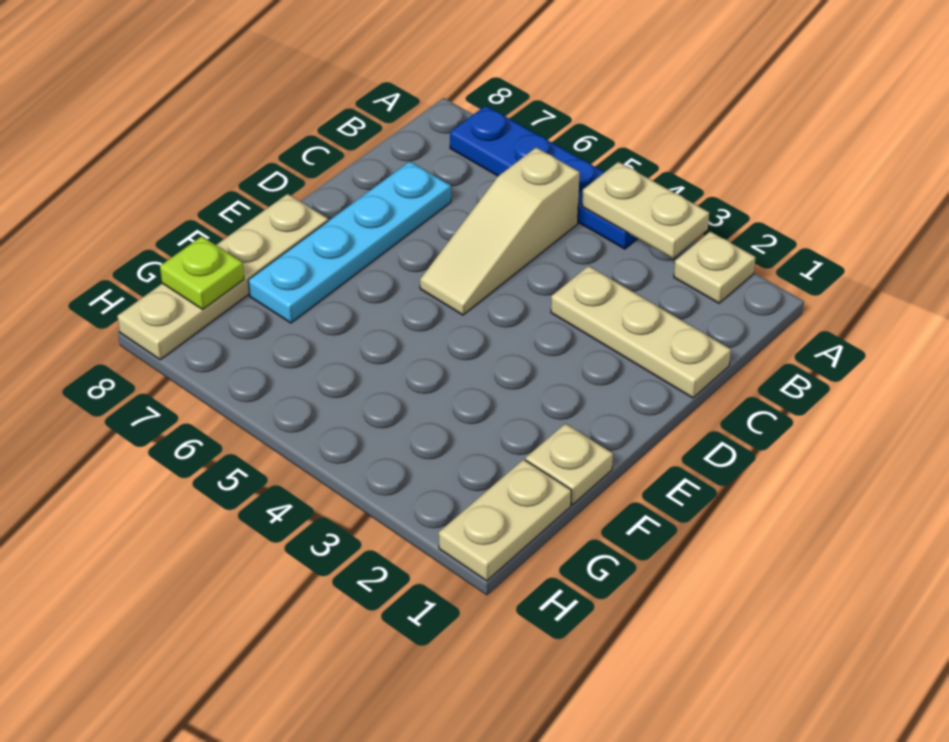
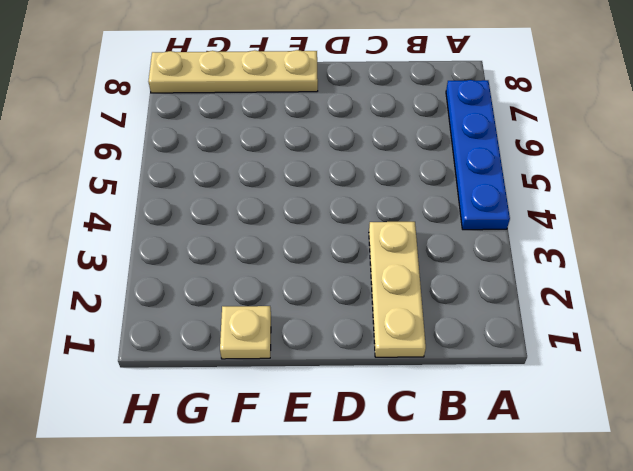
none -> tan plate A2 level 1
none -> tan slope B5:D5 level 1 top B

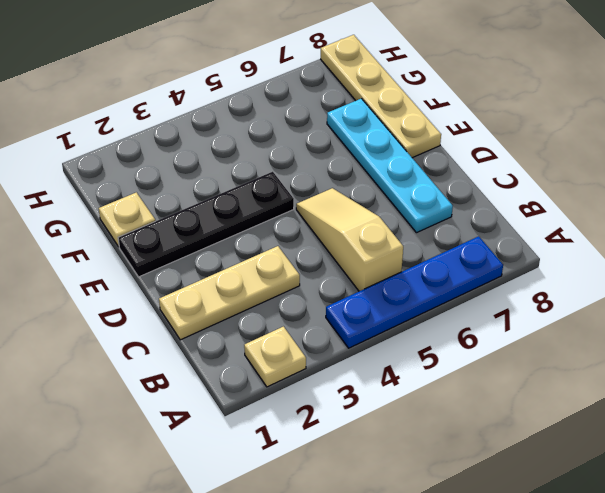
black plate E1:E4 level 1 -> none
none -> tan plate G1:H1 level 1
none -> tan plate A3:A4 level 2

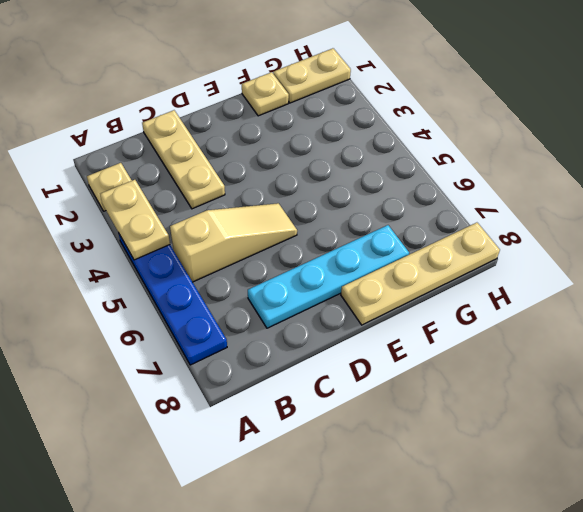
none -> lime plate G8 level 2

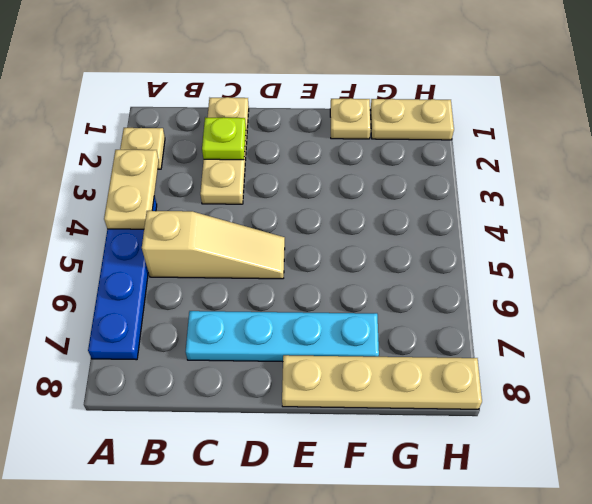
lime plate C2 level 2 -> lime plate G8 level 2

